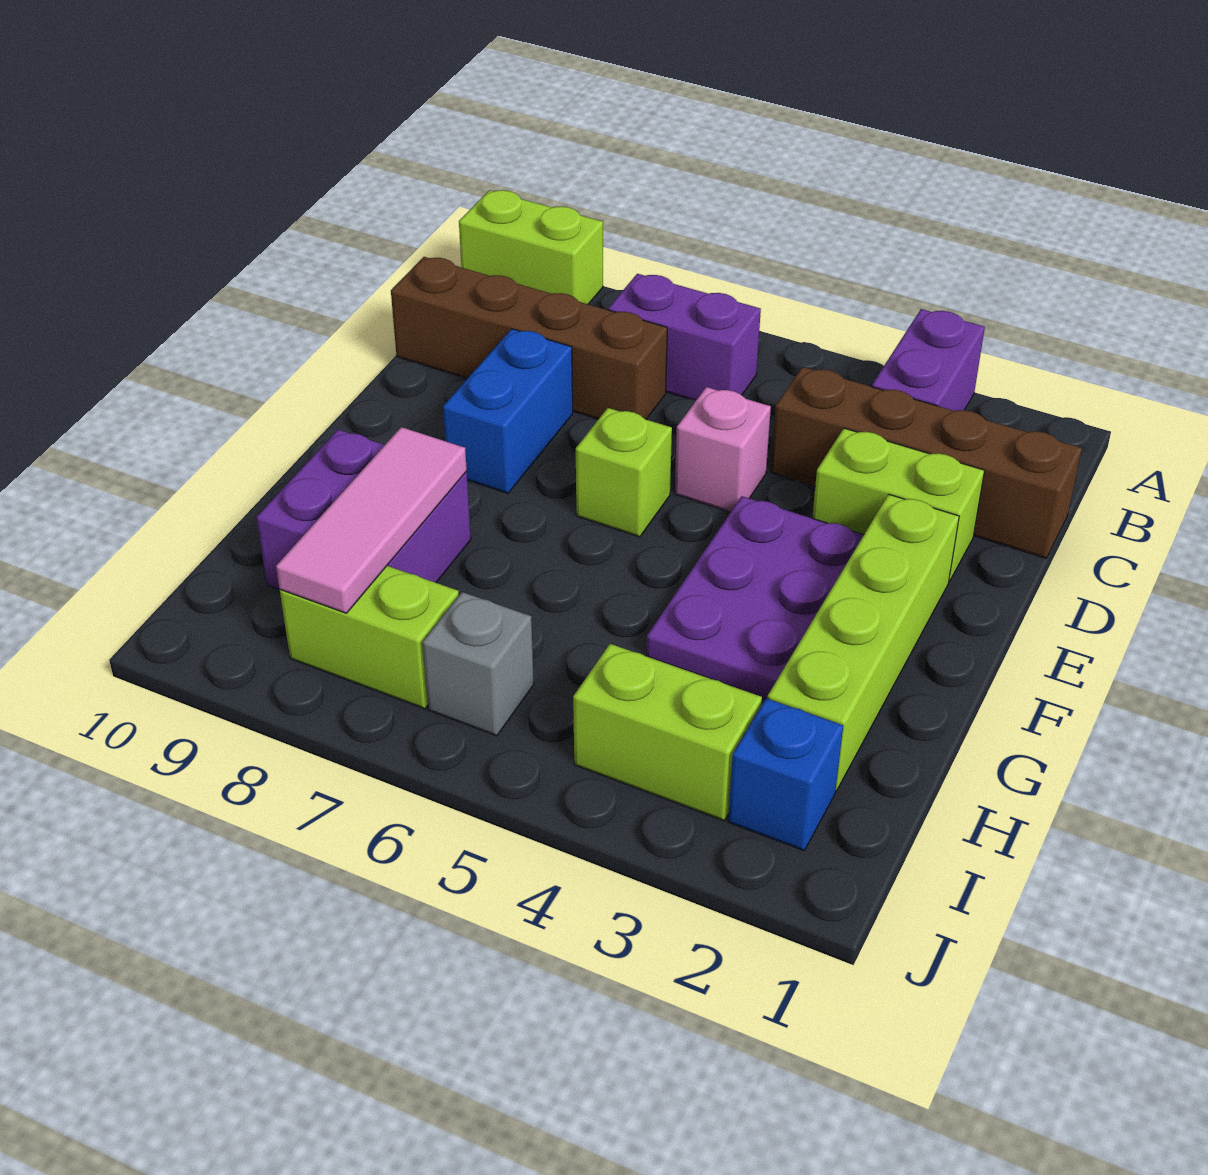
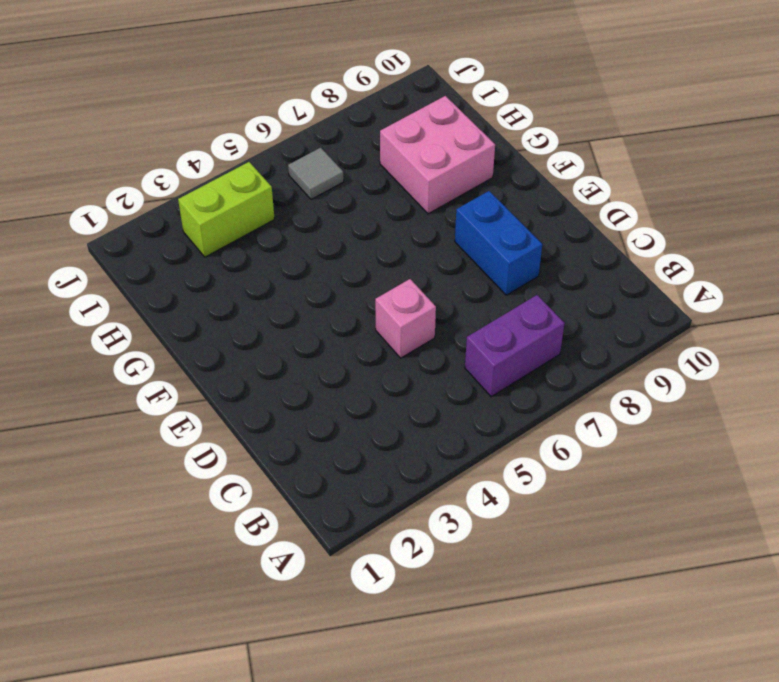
pink brick G8:H9 level 1 -> purple brick G8:H9 level 1
grey tile I6 level 1 -> grey brick I6 level 1
none -> purple brick A3:B3 level 1
none -> lime brick A9:A10 level 1
none -> brown brick C1:C4 level 1

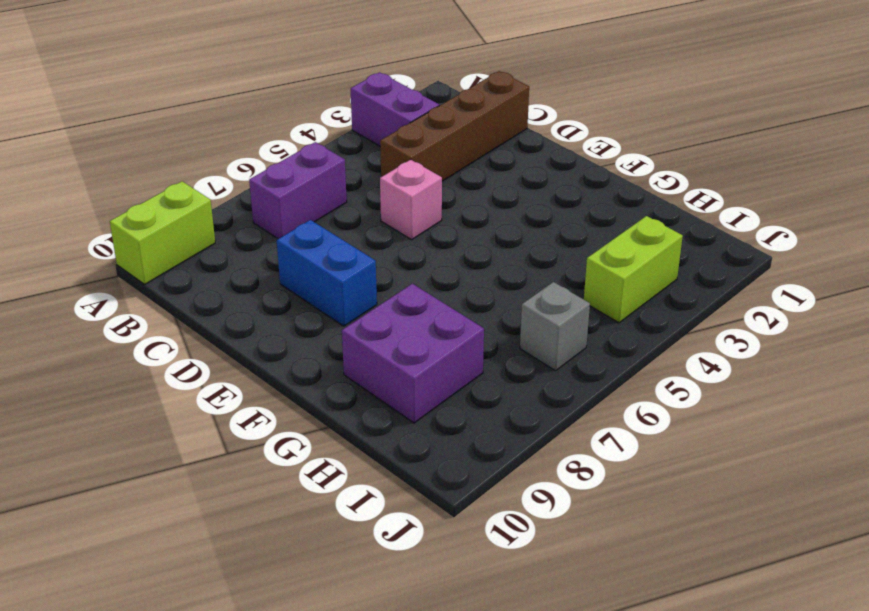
none -> brown brick C7:C10 level 1
none -> lime brick D2:D3 level 1
none -> lime brick E2:H2 level 1

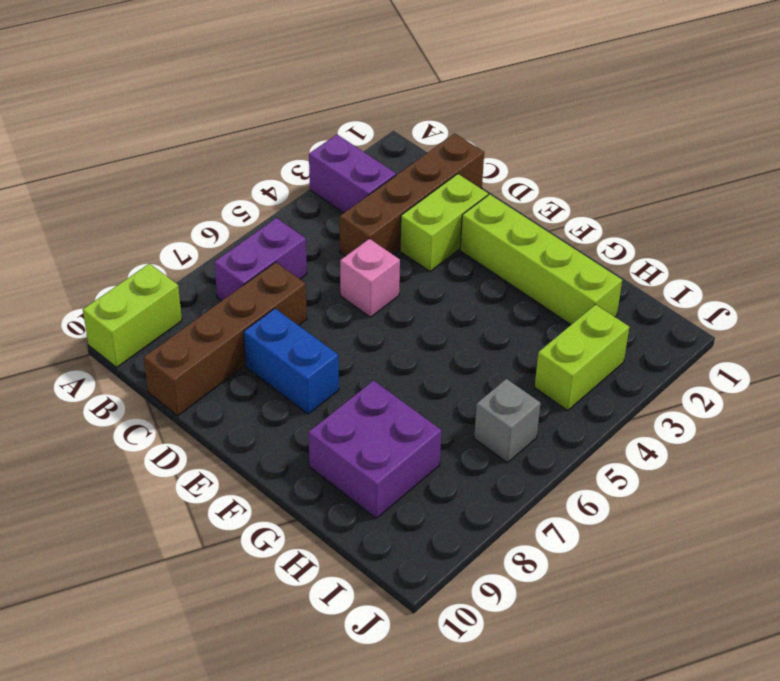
none -> purple plate E3:G4 level 1
none -> lime brick E6 level 1
none -> blue brick I2 level 1

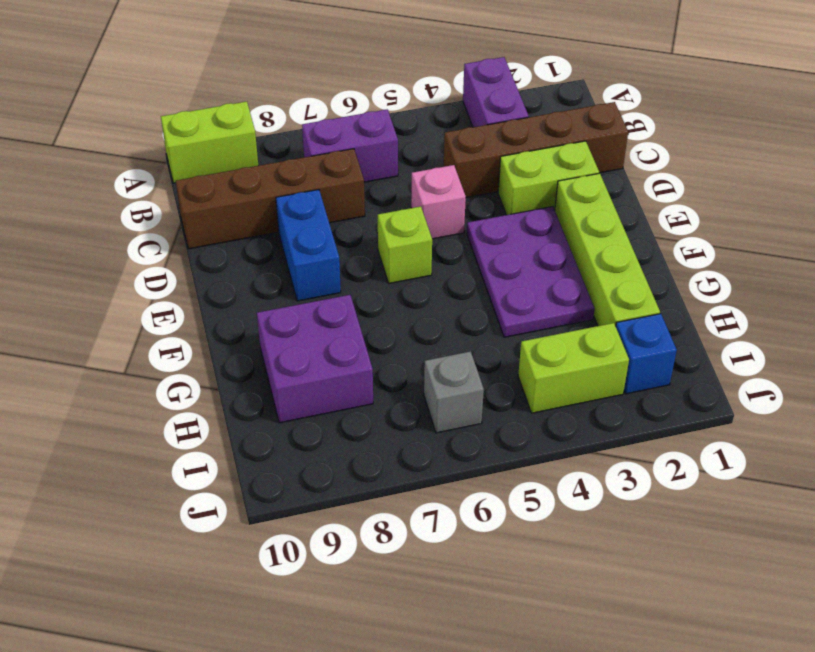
none -> lime brick I7:I8 level 1
none -> pink tile G8:I8 level 2

